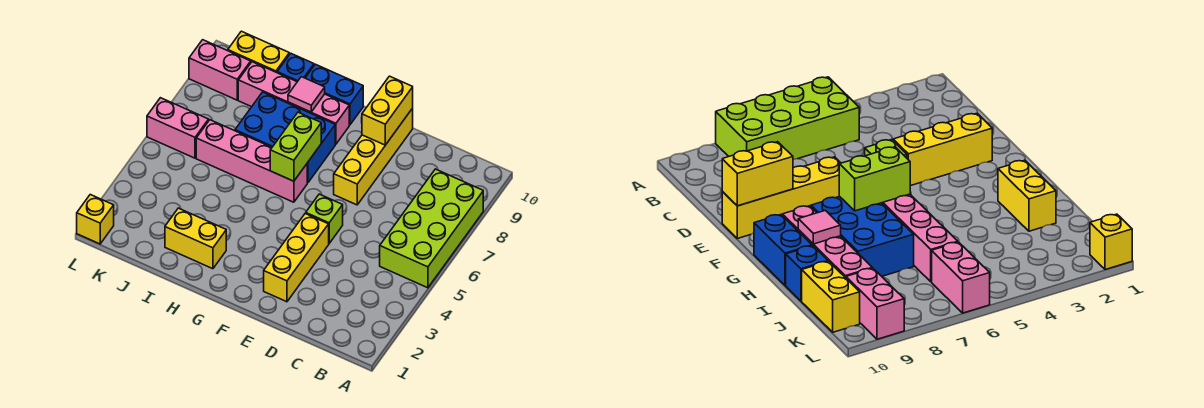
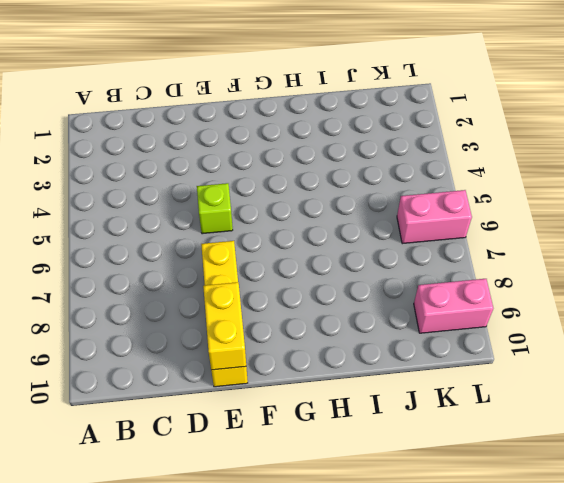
none -> lime brick A5:B8 level 1
none -> yellow brick E2:E4 level 1
none -> pink brick G6:J6 level 1

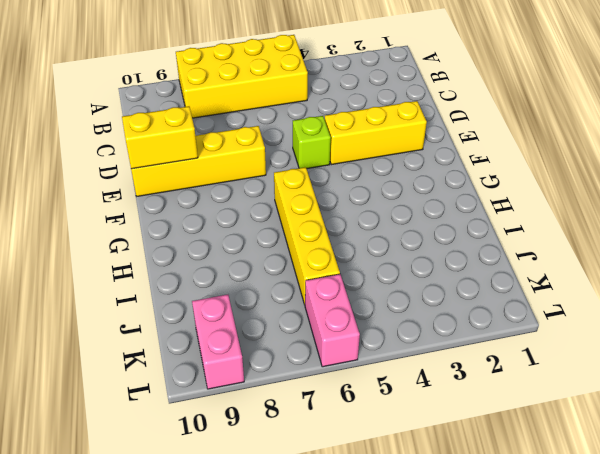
yellow brick A5:B8 level 1 -> lime brick A5:B8 level 1
yellow brick G6:J6 level 1 -> pink brick G6:J6 level 1
none -> blue brick G7:I8 level 1
none -> pink brick G9:J9 level 1
none -> blue brick G10:H10 level 1

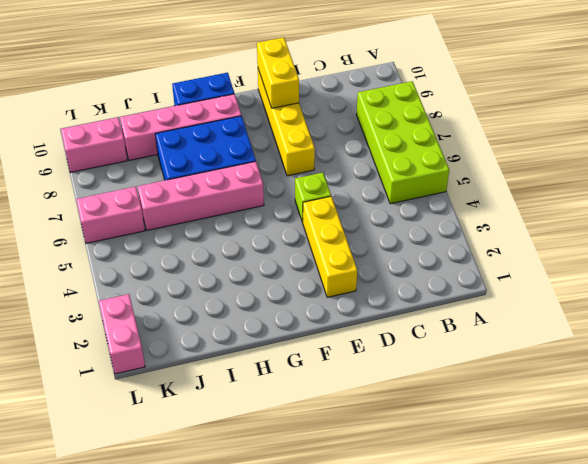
pink brick L1:L2 level 1 -> yellow brick L1 level 1
none -> yellow brick H2:I2 level 1
none -> blue brick I10 level 1
none -> yellow brick J10:K10 level 1

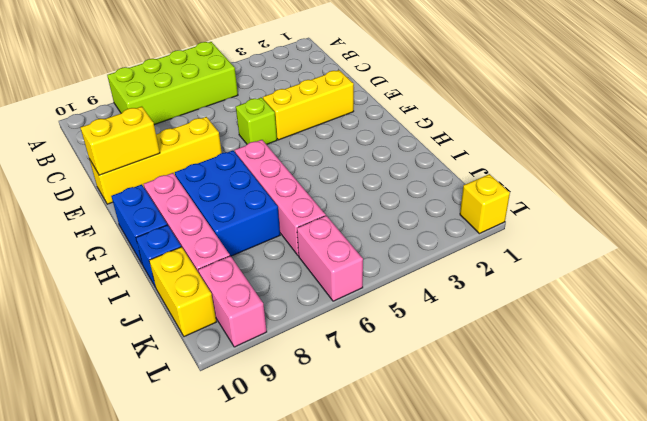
none -> yellow brick H2:I2 level 1
none -> lime brick G6:G7 level 2
none -> pink tile H9 level 2

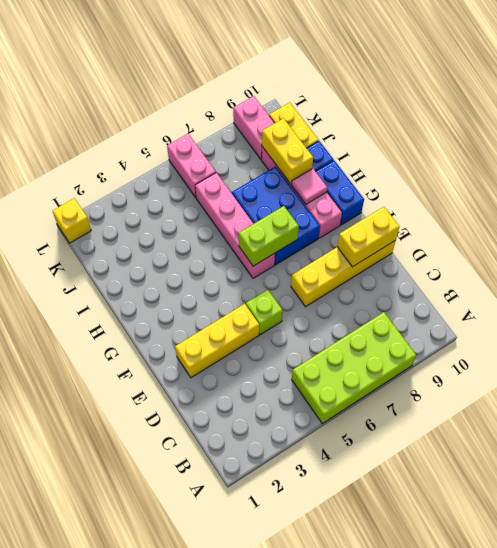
yellow brick I9:J9 level 2 -> yellow brick H2:I2 level 1

